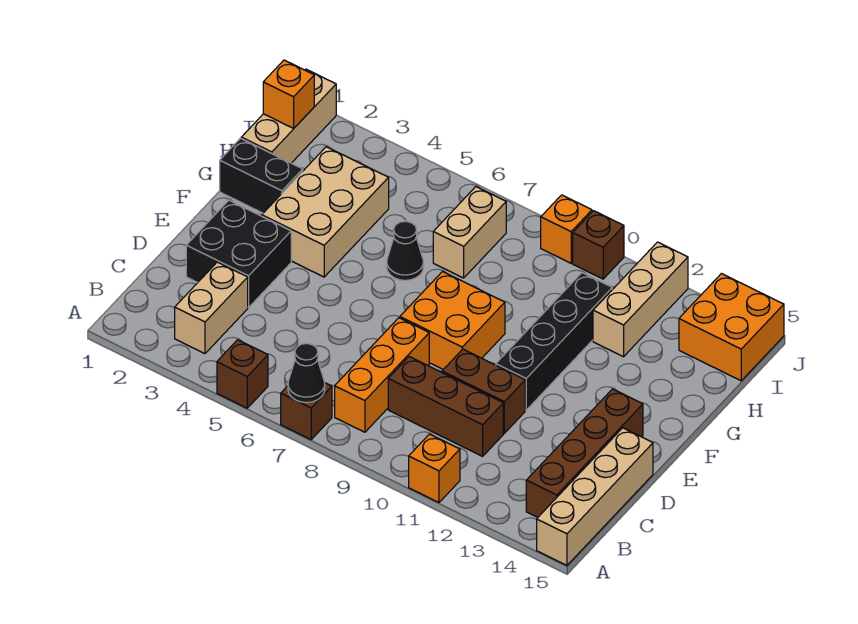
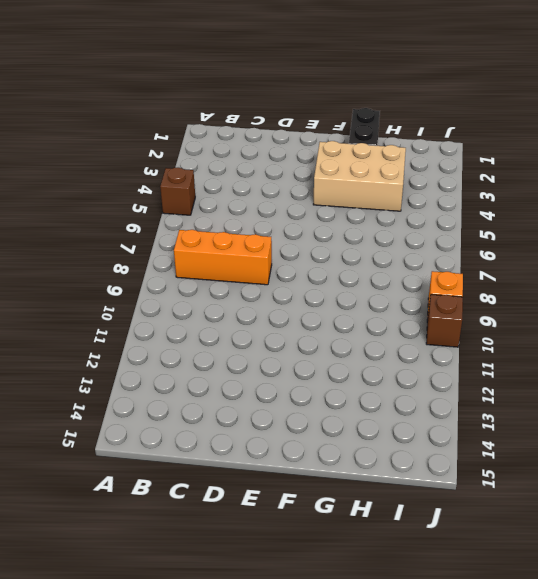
none -> brown brick A7 level 1
none -> orange brick A11 level 1
none -> tan brick A15:D15 level 1

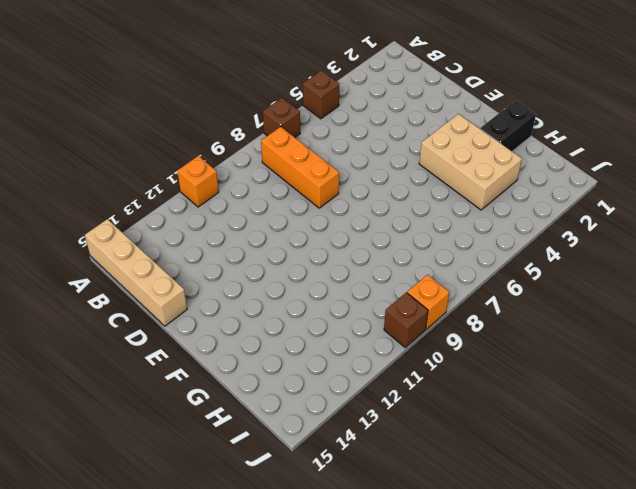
none -> tan brick B3:C3 level 1
none -> brown brick B14:E14 level 1
none -> brown brick C9:C11 level 1

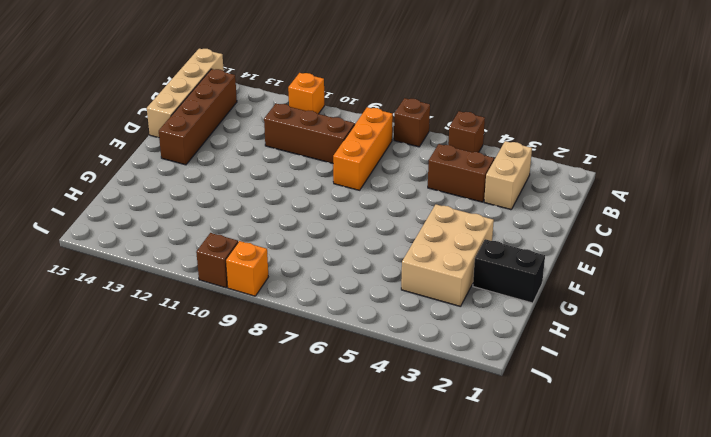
brown brick C4:C5 level 1 -> brown brick D10:D11 level 1
none -> black brick D2:E3 level 1
none -> orange brick E8:F9 level 1
none -> black brick E11:H11 level 1

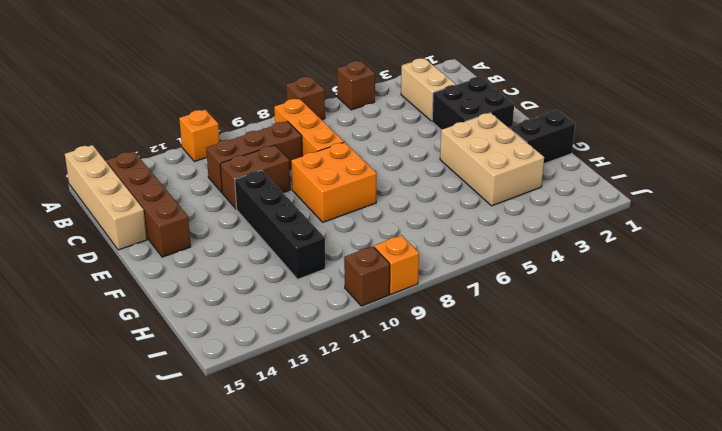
none -> black cone G6 level 1
none -> tan brick H1:J1 level 1
none -> tan brick H7:I7 level 1

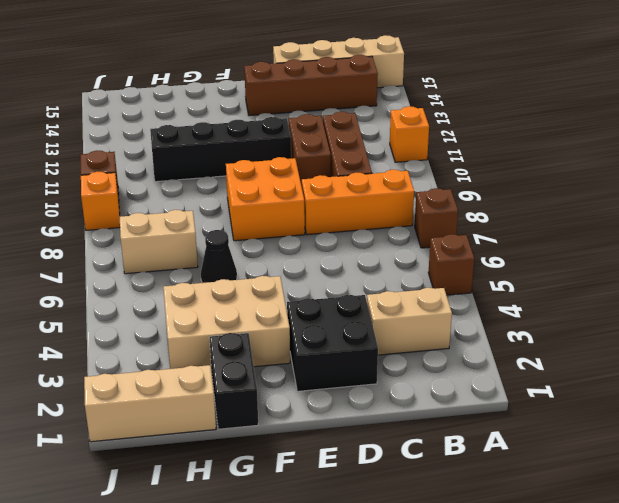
none -> tan brick H12:J12 level 1
none -> orange brick I14:J15 level 1
none -> black cone A7 level 2

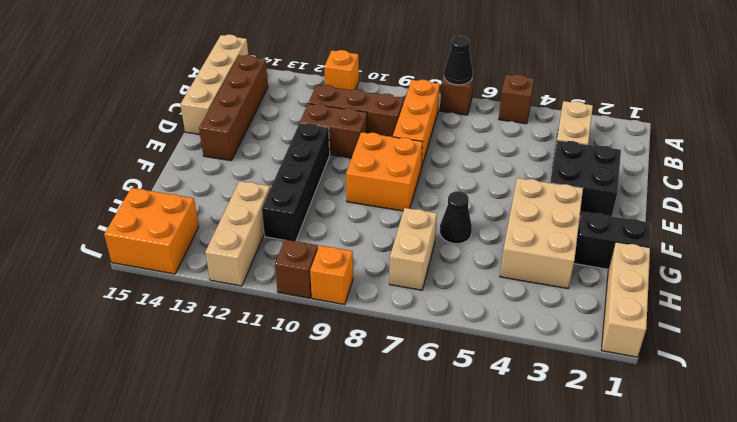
none -> orange brick I1 level 2

